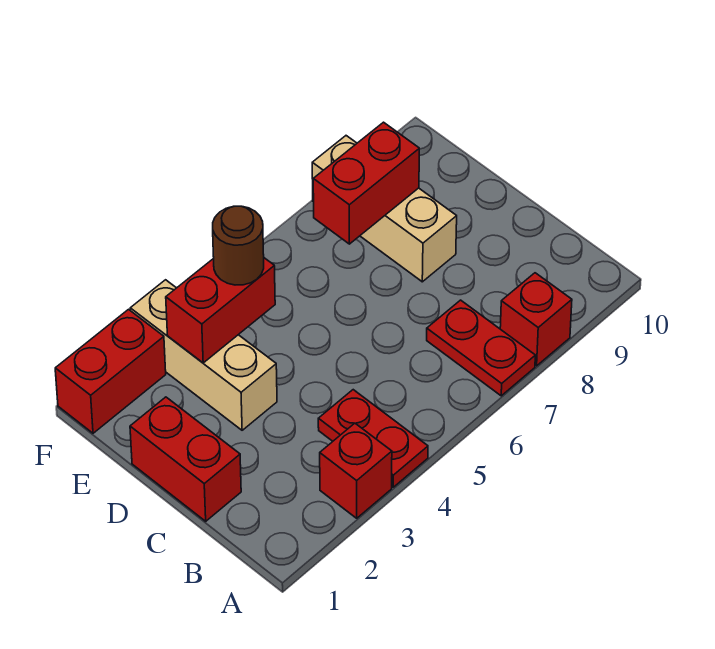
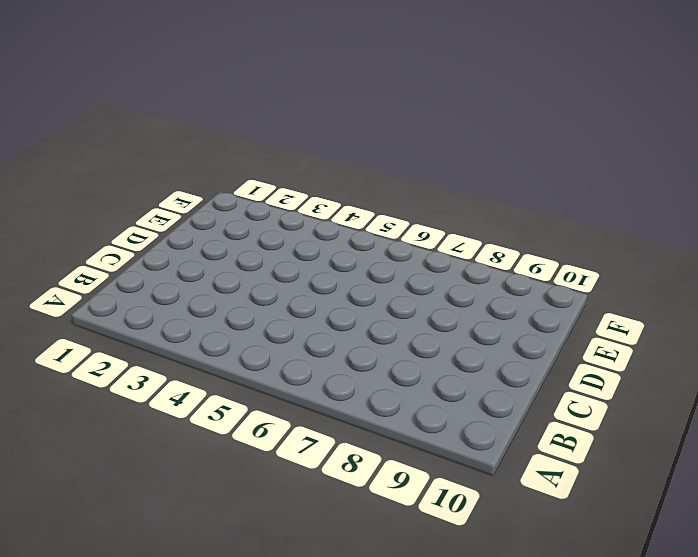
none -> red brick A3 level 1
none -> red plate A4:B4 level 1

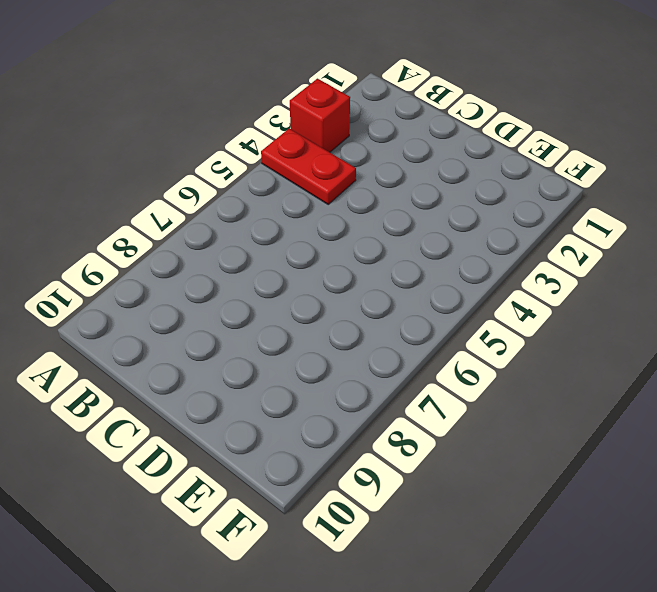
none -> red plate A7:B7 level 1
none -> red brick A8 level 1

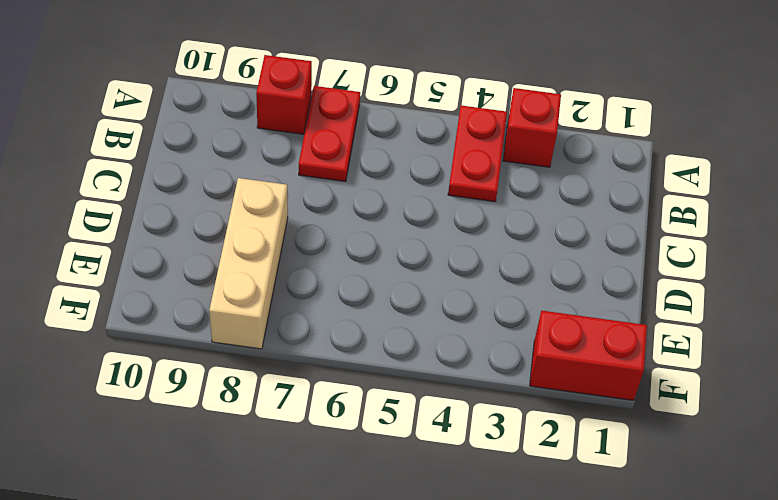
none -> red brick C1:D1 level 1
none -> tan brick D3:F3 level 1

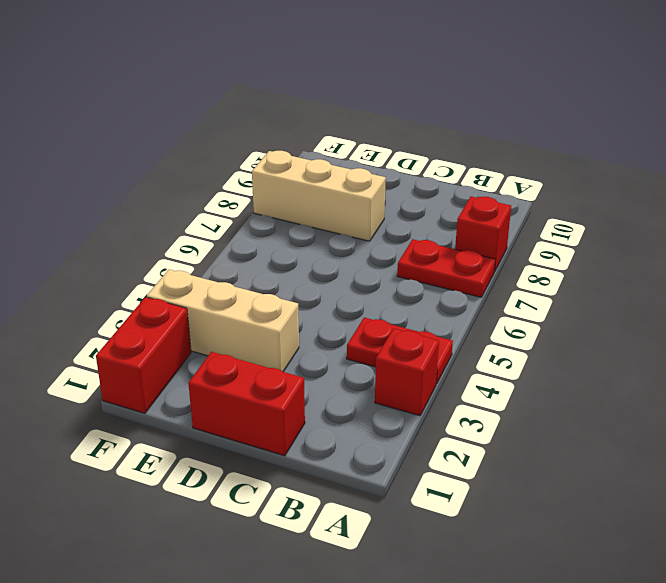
none -> red brick E3:E4 level 2
none -> red brick E7:E8 level 2

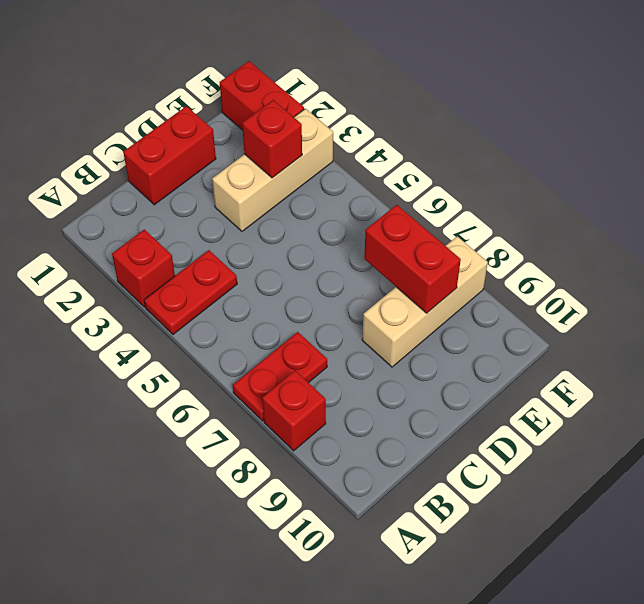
red brick E3 level 2 -> red brick E3:E4 level 2
none -> brown round brick E4 level 3

